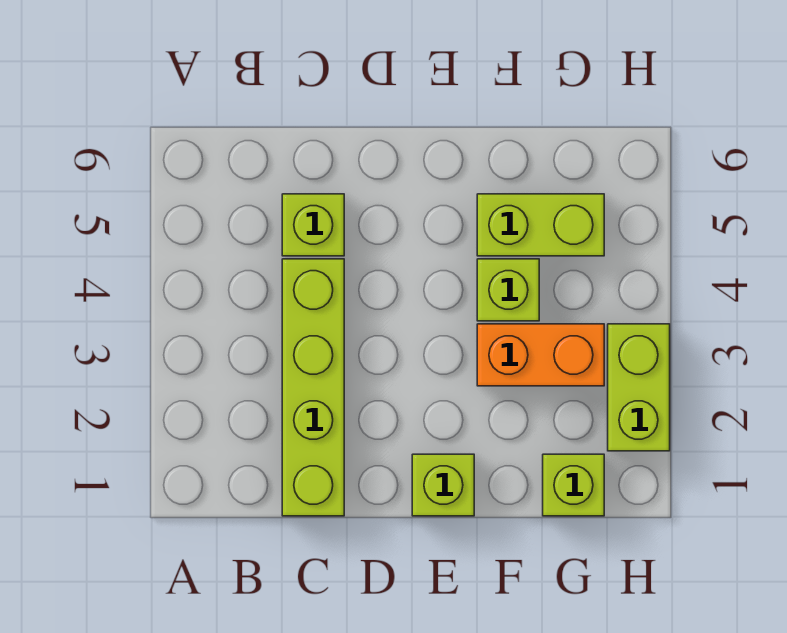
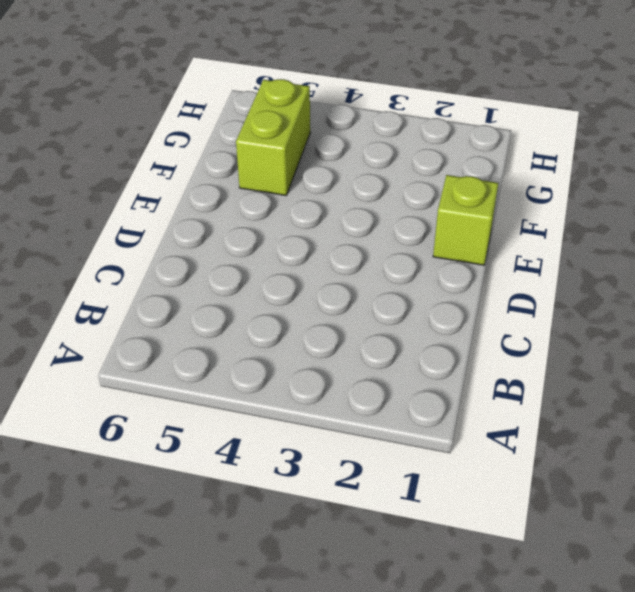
none -> lime brick C1:C4 level 1
none -> lime brick C5 level 1

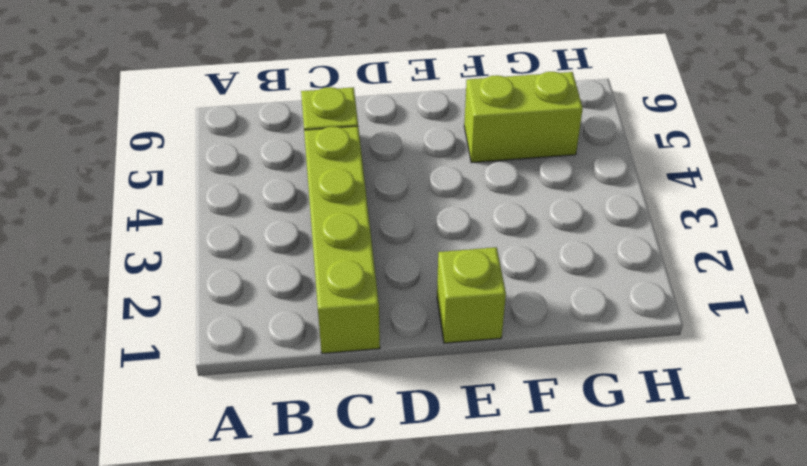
none -> orange brick F3:G3 level 1
none -> lime brick F4 level 1

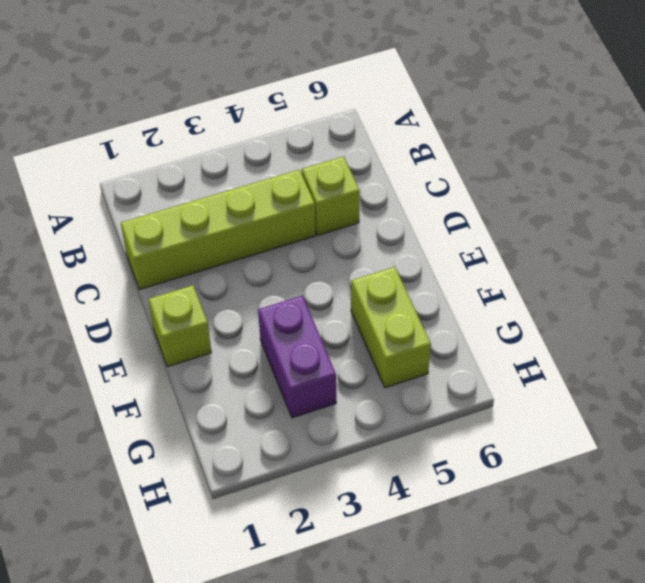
purple brick F3:G3 level 1 -> orange brick F3:G3 level 1
none -> lime brick F4 level 1
none -> lime brick G1 level 1

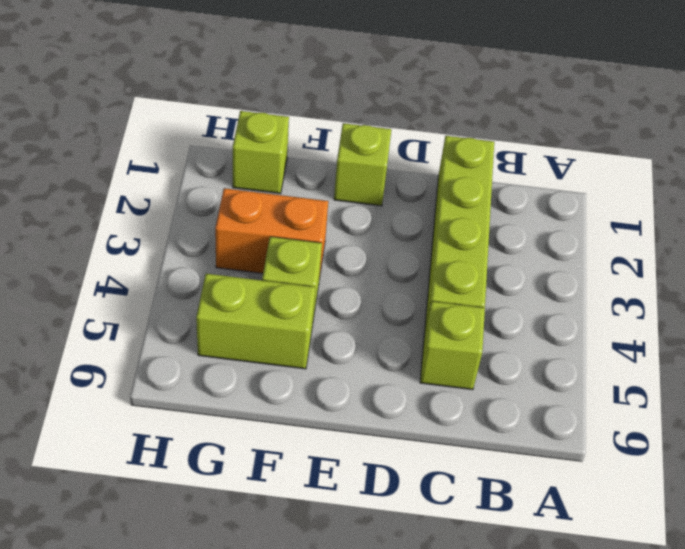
none -> lime brick H2:H3 level 1

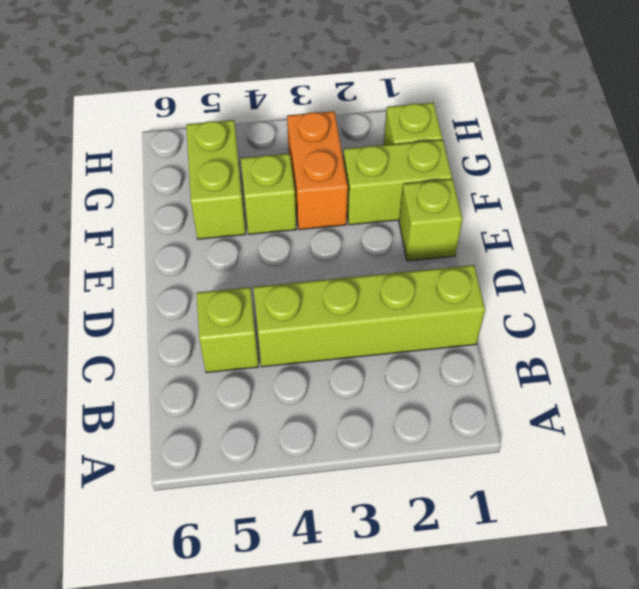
lime brick F1:F2 level 1 -> lime brick H2:H3 level 1

